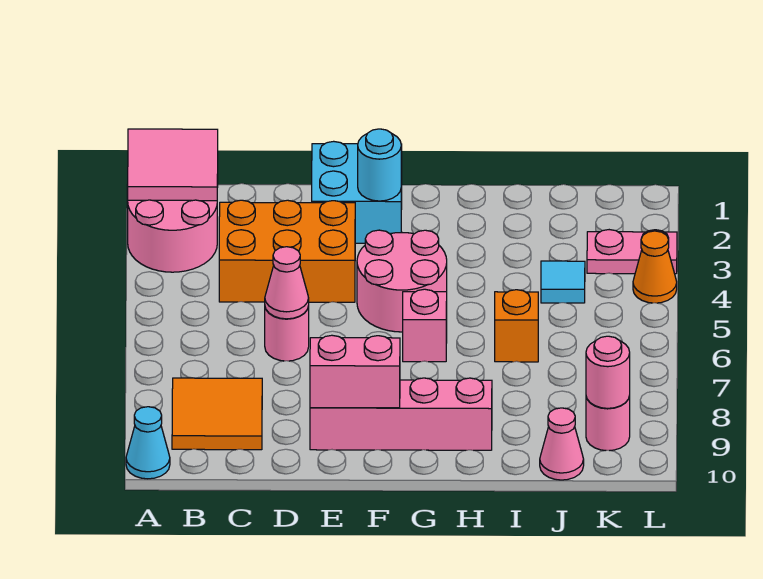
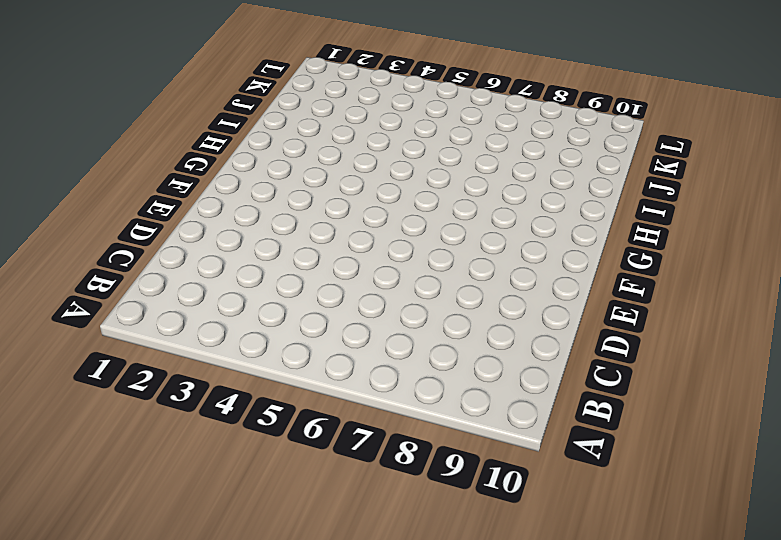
none -> pink round brick A2:B3 level 1
none -> cyan cone A10 level 1
none -> orange tile B8:C9 level 1

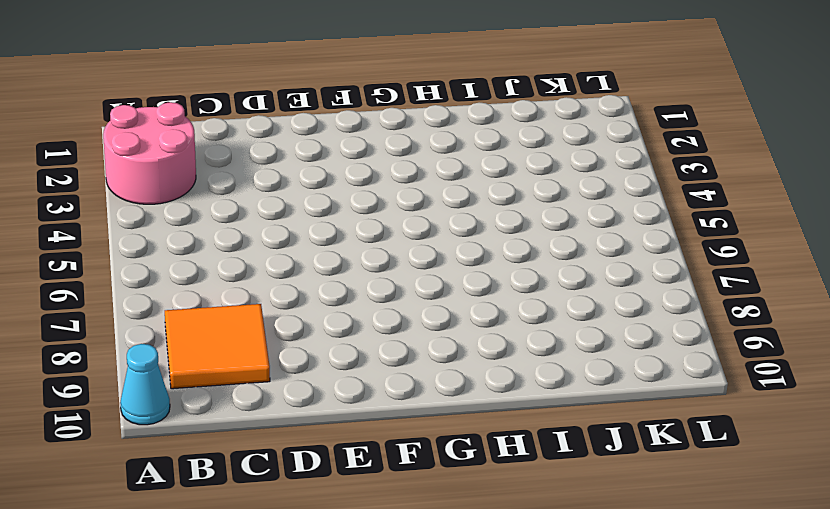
none -> orange brick C3:E4 level 1
none -> pink round brick D6 level 1
none -> cyan brick E1:F2 level 1

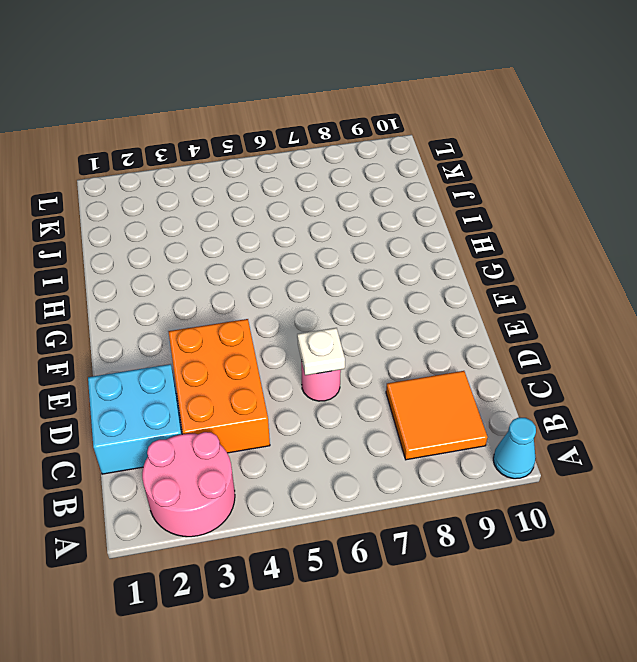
cyan brick C1:D2 level 1 -> cyan brick E1:F2 level 1
white plate D6 level 2 -> pink cone D6 level 2
none -> pink brick E9:H9 level 1
none -> pink round brick F4:G5 level 1
none -> pink brick G6 level 1

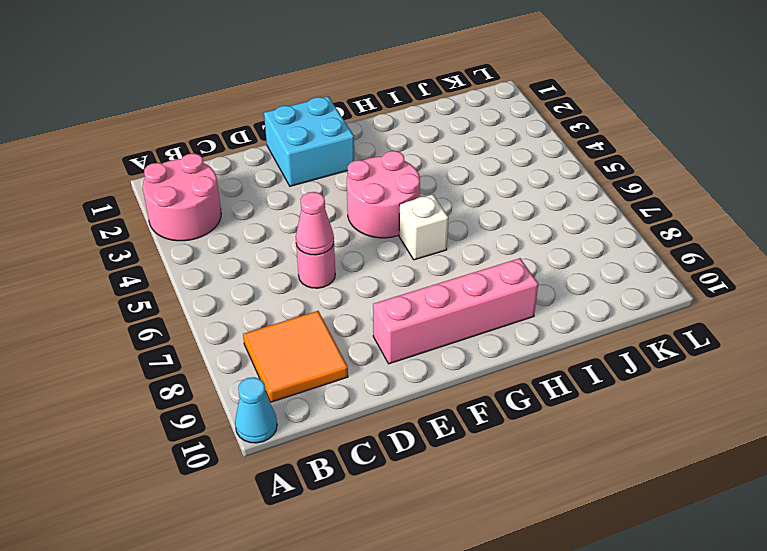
white brick G6 level 1 -> pink brick G6 level 1
none -> orange brick C3:E4 level 1
none -> orange brick I6 level 1
none -> cyan tile J4 level 1

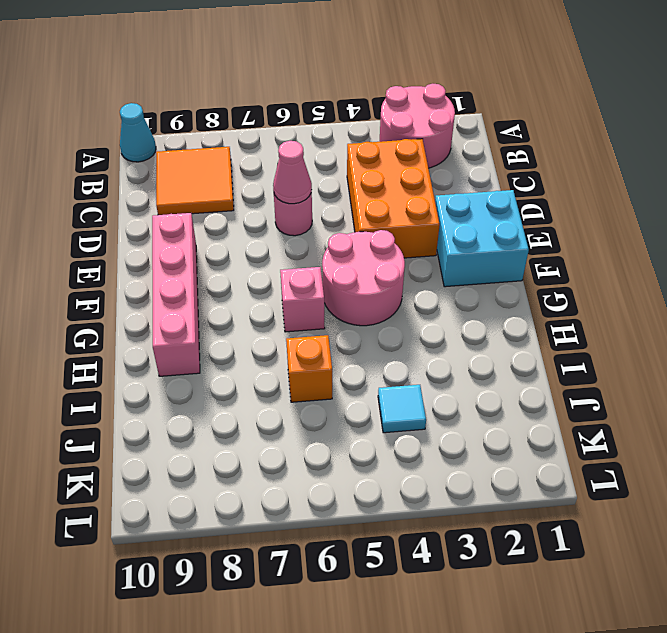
none -> pink cone J10 level 1
none -> pink plate K3:L3 level 1
none -> pink round brick K9 level 1

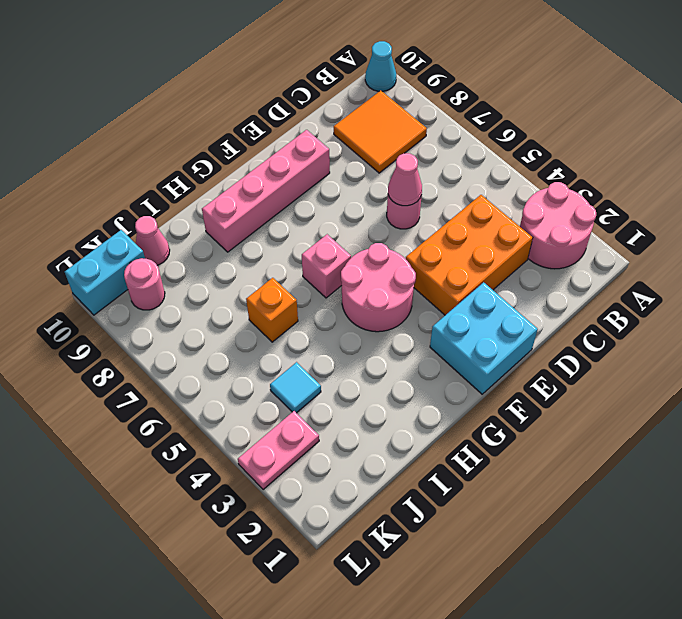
cyan brick K10:L10 level 1 -> none
none -> orange cone L4 level 1
none -> pink tile A1:B2 level 2
none -> pink brick E9:F9 level 2

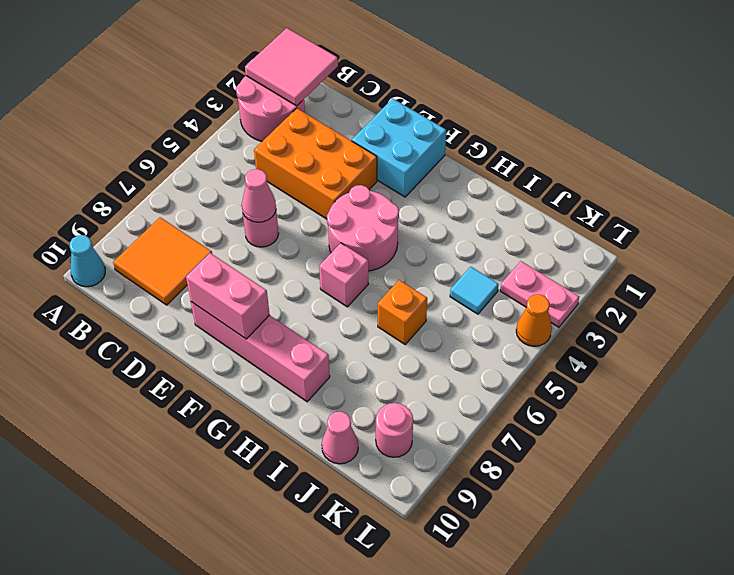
none -> cyan round brick F2 level 2
none -> pink round brick K9 level 2

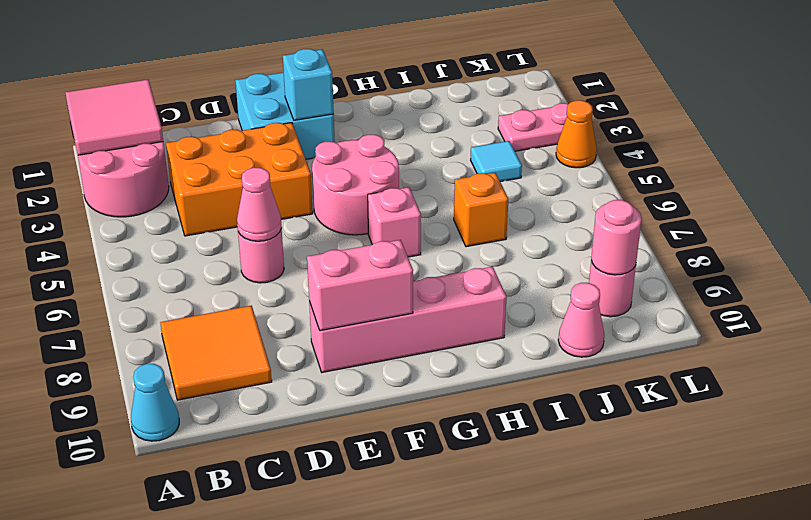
cyan brick F2 level 2 -> cyan round brick F2 level 2

